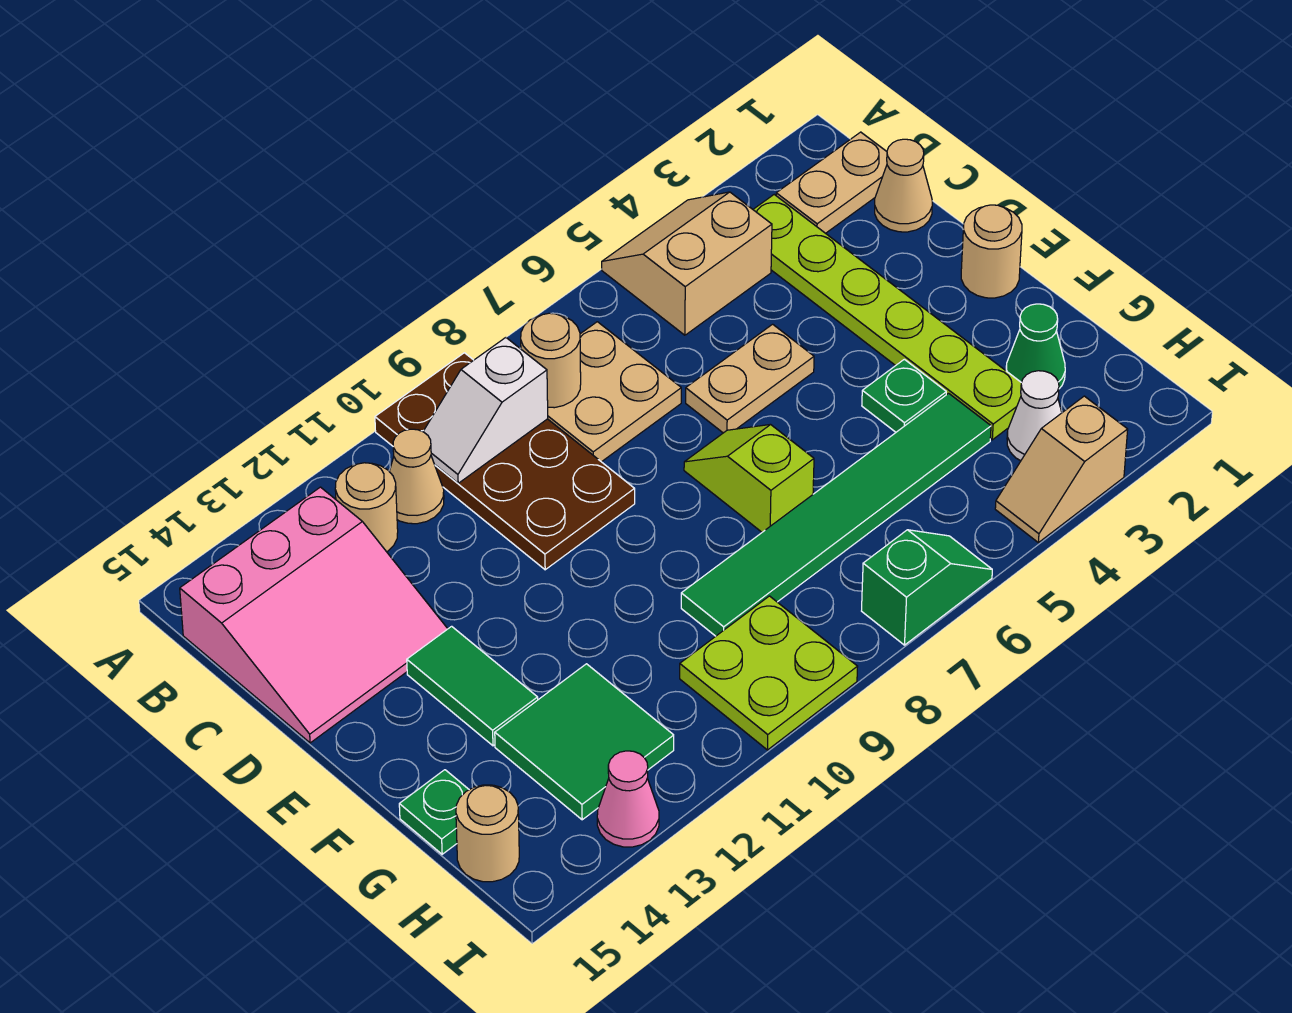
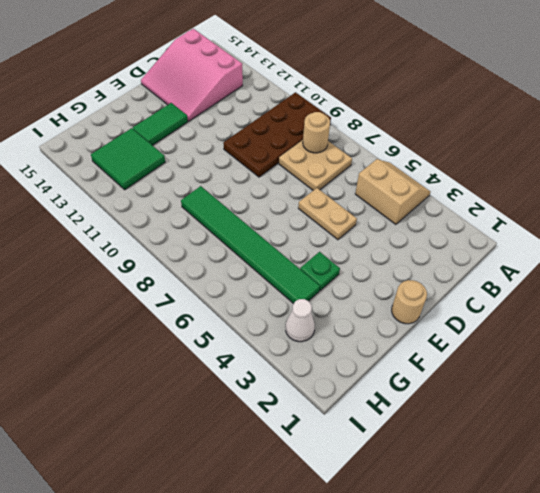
none -> tan plate B1:B2 level 1
none -> lime plate B3:G3 level 1
none -> tan cone B11 level 1

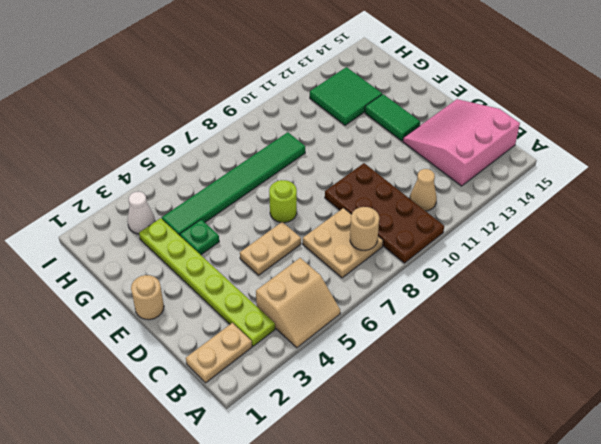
lime round brick E7 level 1 -> lime slope E7:F7 level 1 top F
none -> tan round brick B12 level 1
none -> tan cone C1 level 1
none -> green cone G2 level 1

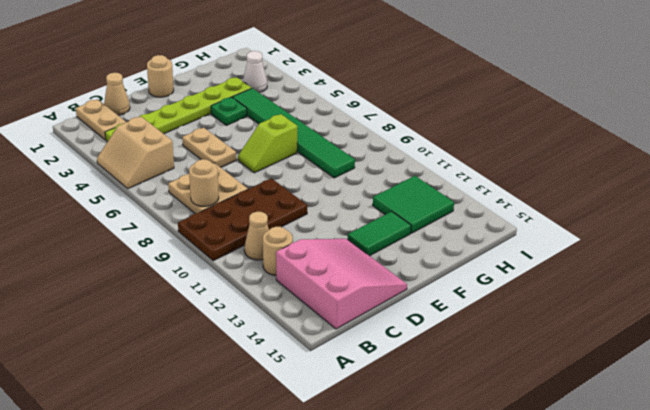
none -> green cone G2 level 1
none -> green plate G15 level 1
none -> lime plate H9:I10 level 1

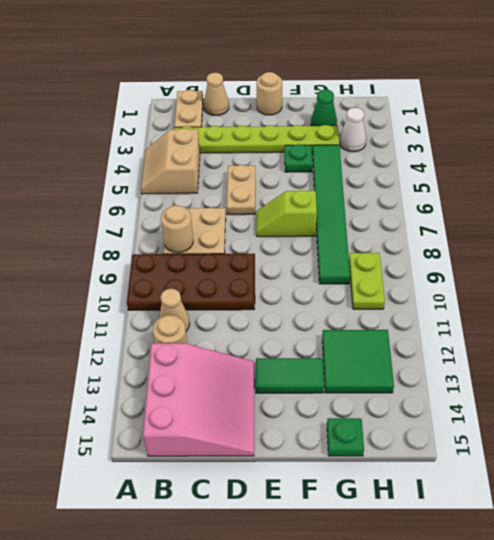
lime plate H9:H10 level 1 -> lime plate H9:I10 level 1
none -> tan round brick H15 level 1
none -> tan slope I3:I4 level 1 top 3
none -> green slope I6:I7 level 1 top 7

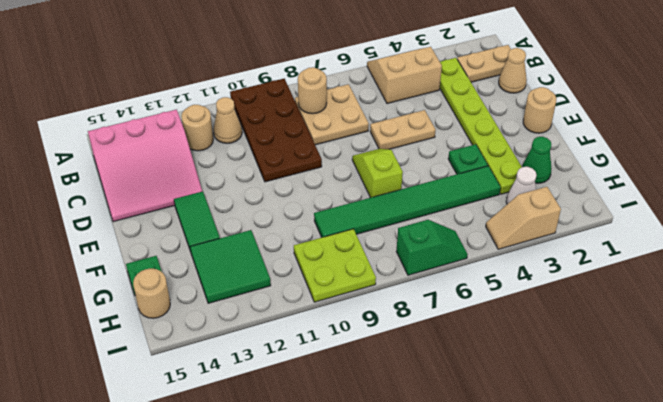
none -> pink cone I13 level 1
none -> white slope B9:B10 level 2 top 9

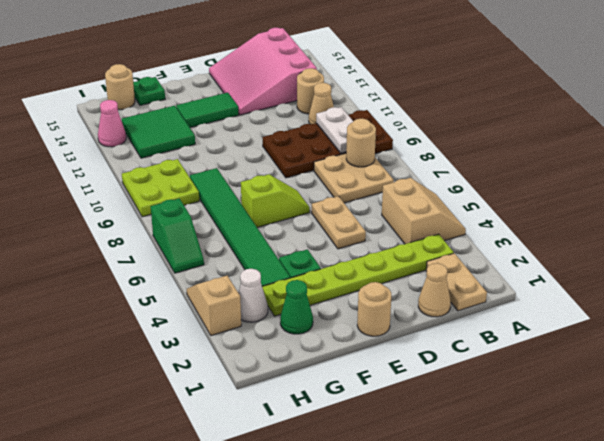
white plate B9:B10 level 2 -> white slope B9:B10 level 2 top 9

